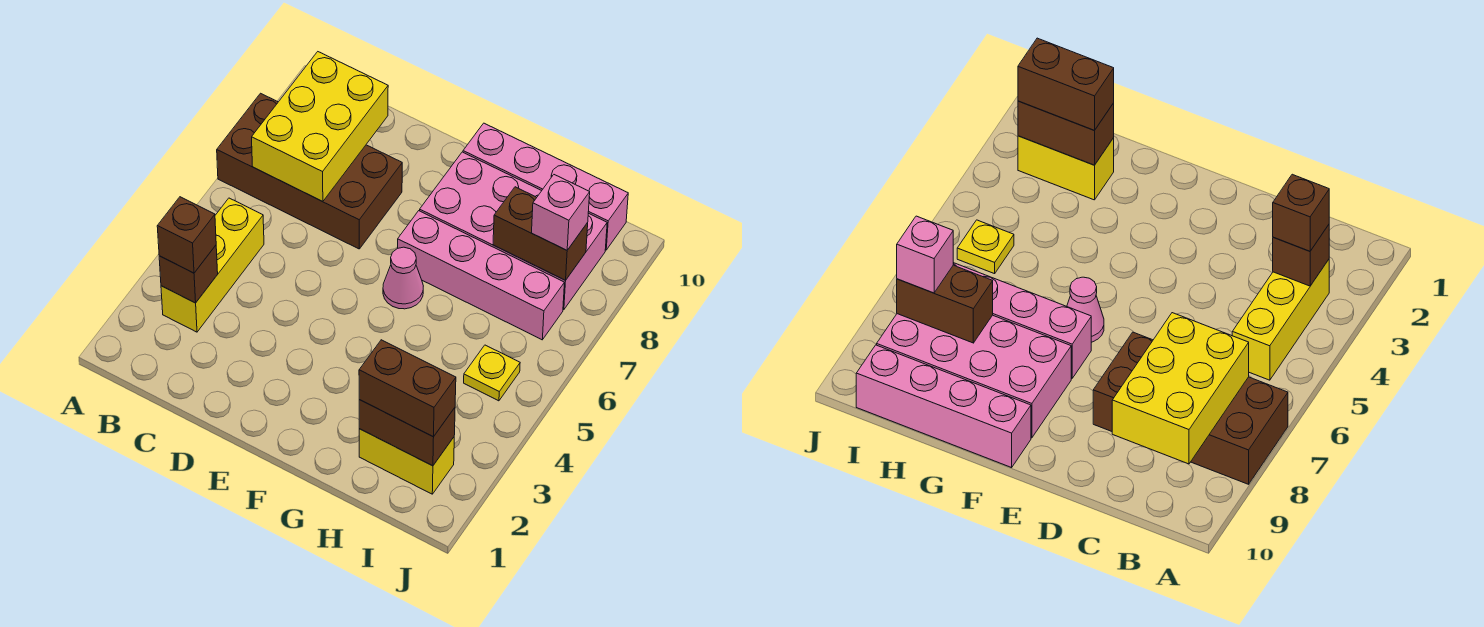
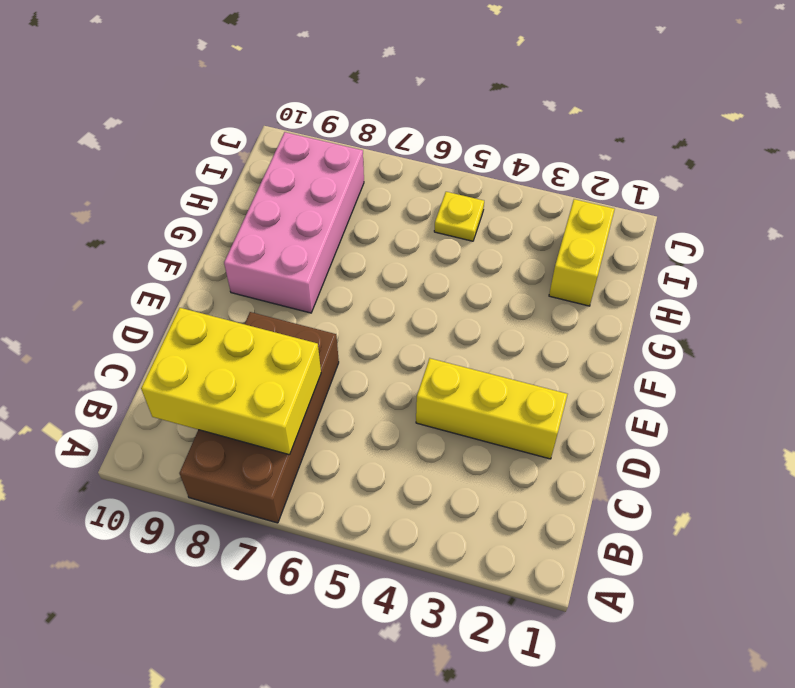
yellow brick D2:D4 level 1 -> yellow brick B3:B5 level 1
none -> pink cone F6 level 1
none -> pink brick F7:I7 level 1
none -> pink brick F10:I10 level 1

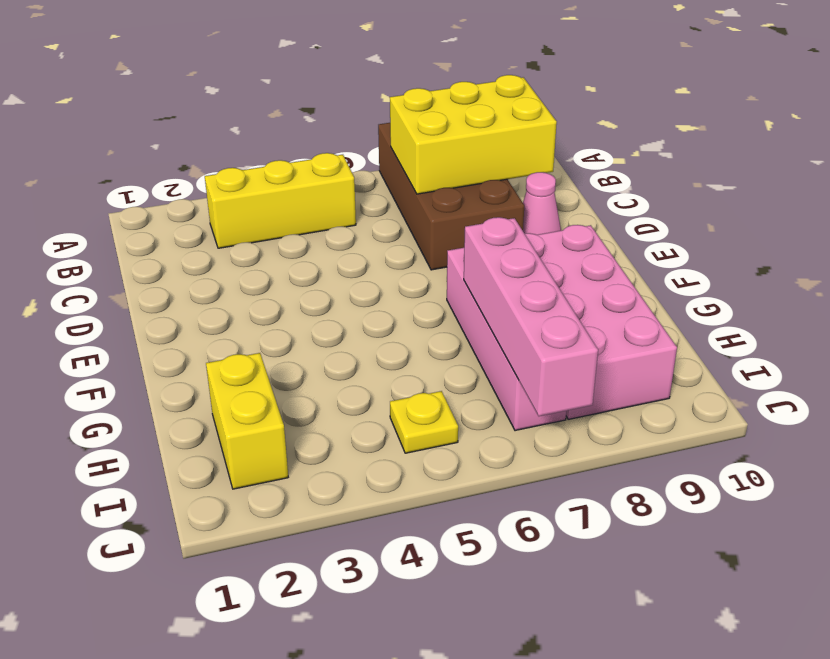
pink cone D9 level 1 -> pink cone F6 level 1
pink brick G7:J7 level 2 -> pink brick F10:I10 level 1
none -> brown brick B3 level 2
none -> brown brick H2:I2 level 2
none -> brown brick H8:I8 level 2

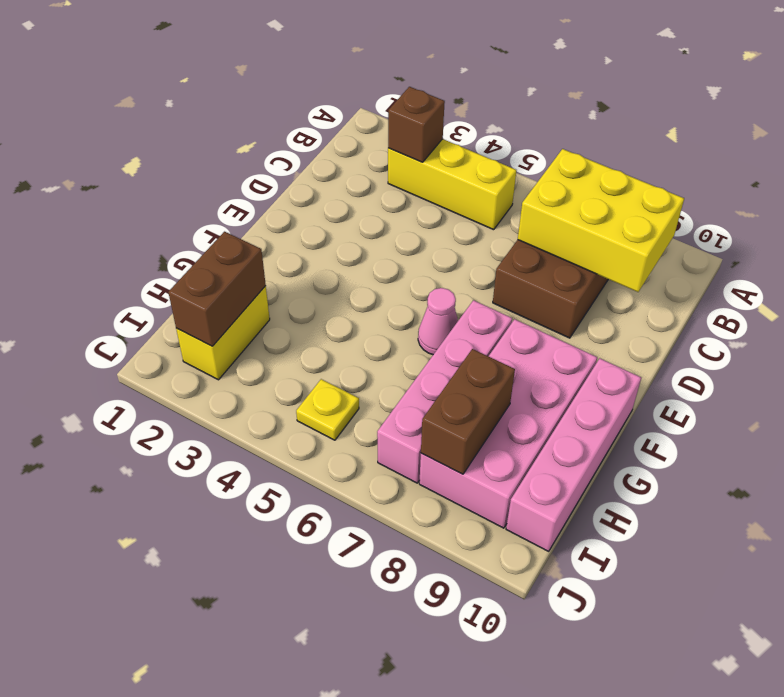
none -> brown brick B3 level 3
none -> brown brick H2:I2 level 3
none -> pink brick I8 level 3

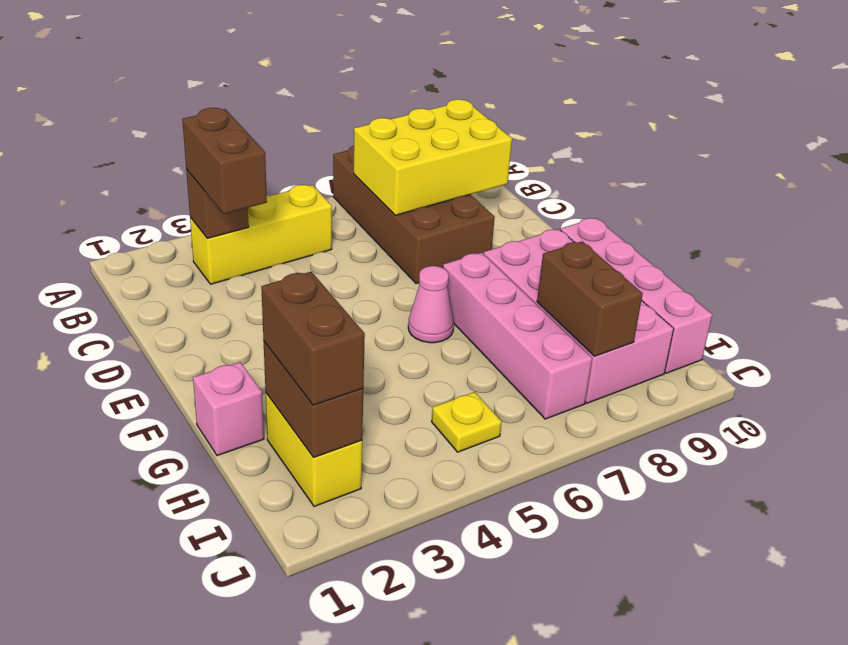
brown brick B3:C3 level 3 -> brown brick B3 level 3
pink brick G1 level 1 -> pink brick I8 level 3

